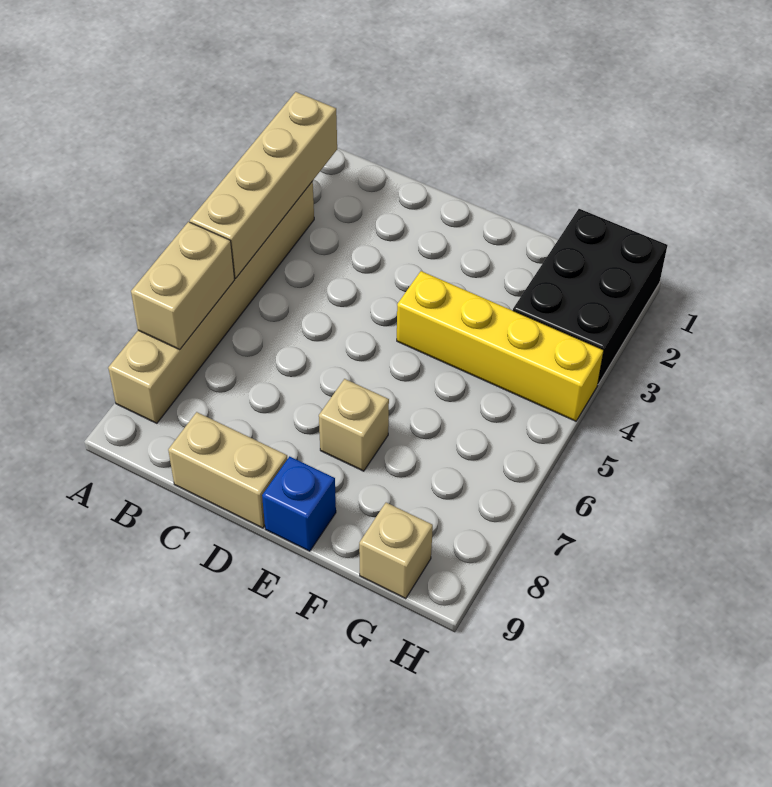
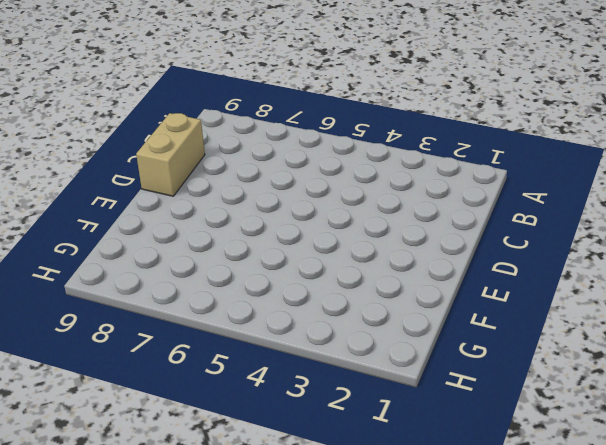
none -> tan brick A3:A8 level 1
none -> yellow brick E4:H4 level 1

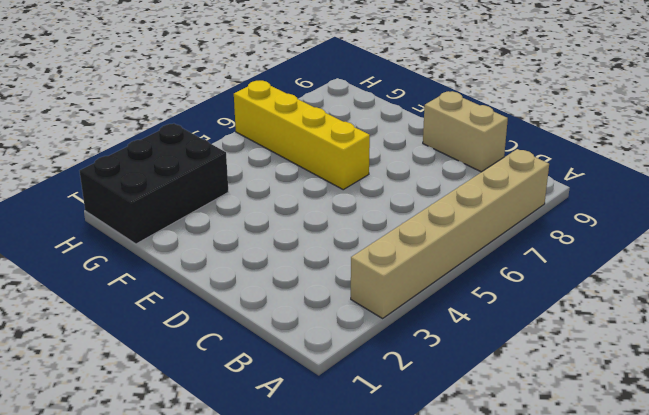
yellow brick E6:H6 level 1 -> yellow brick E4:H4 level 1
none -> tan brick E7 level 1
none -> blue brick E9 level 1

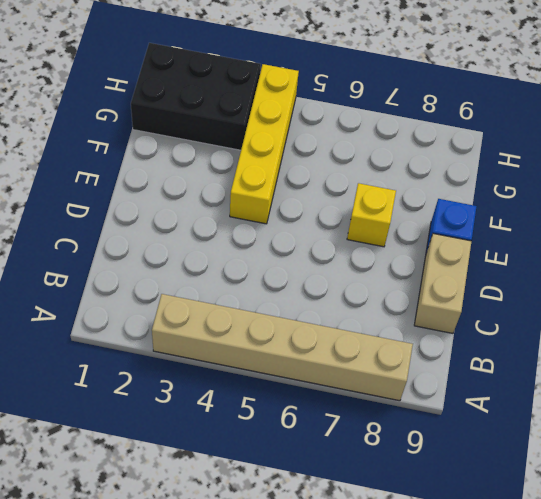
yellow brick E7 level 1 -> tan brick E7 level 1
none -> tan brick G9 level 1
none -> tan brick A2:A5 level 2

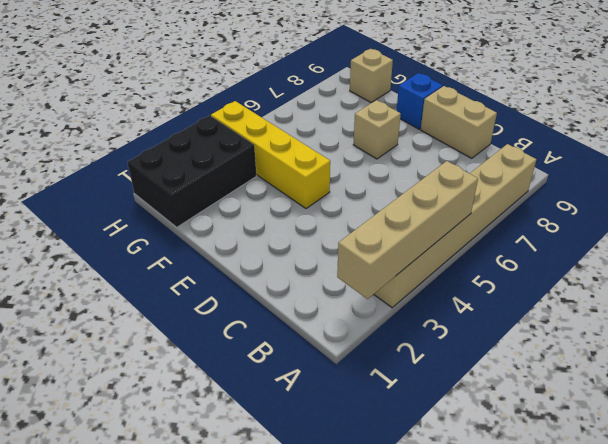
none -> tan brick A6:A7 level 2

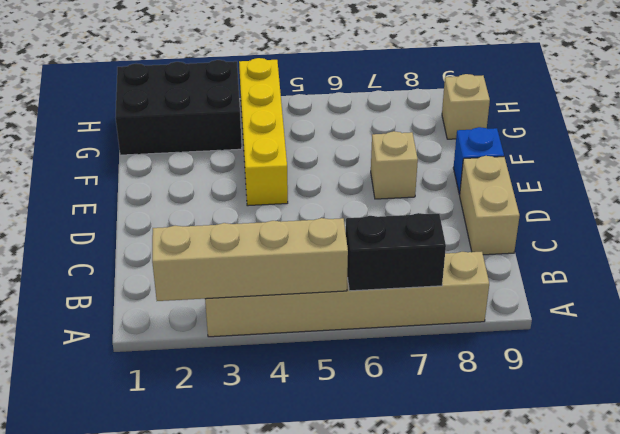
black brick A6:A7 level 2 -> tan brick A6:A7 level 2

